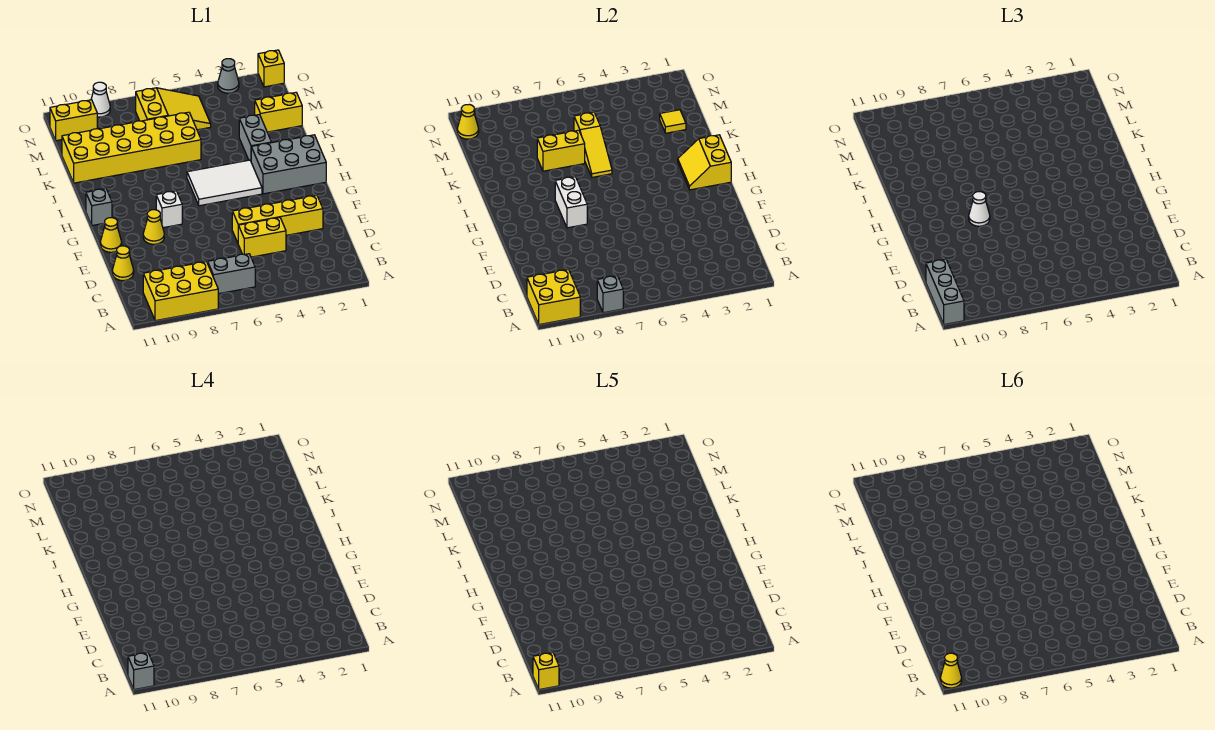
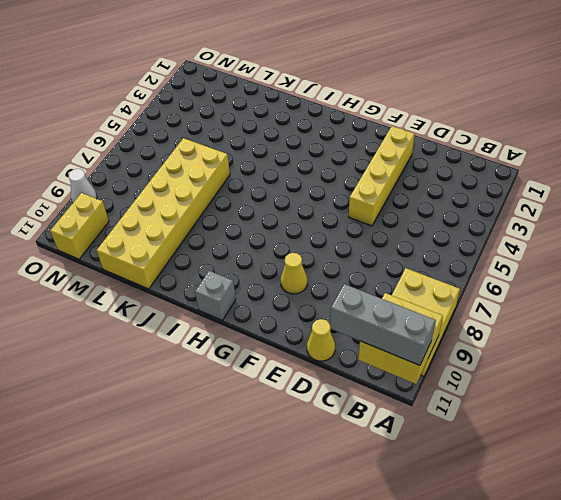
none -> grey brick B6:B7 level 1
none -> yellow brick D4:D5 level 1
none -> yellow cone F11 level 1
none -> white brick G8 level 1

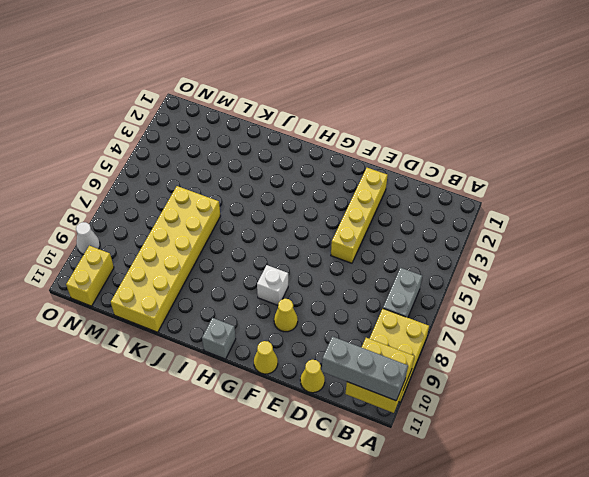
none -> yellow brick D4:D5 level 1
none -> grey brick H1:I3 level 1
none -> white tile H4:I6 level 1
none -> grey brick J3:K3 level 1

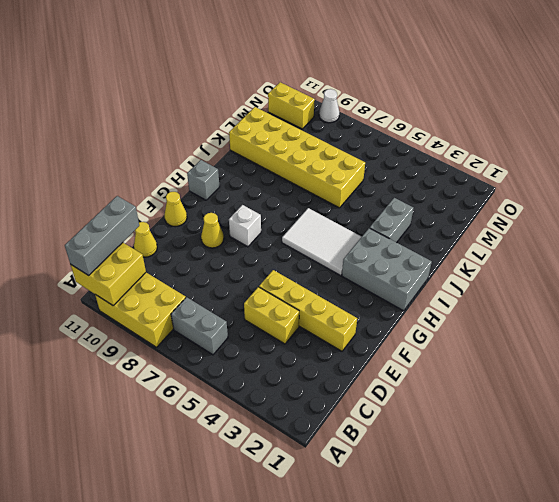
none -> yellow brick L1:L2 level 1
none -> yellow slope M5:N7 level 1 top 7
none -> yellow brick O1 level 1
none -> grey cone O3 level 1

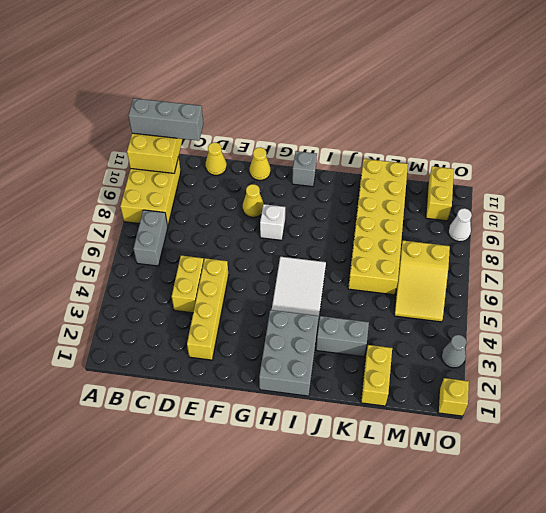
none -> grey brick A8 level 2
none -> white brick G8:H8 level 2
none -> yellow slope H1:I2 level 2 top 1
none -> yellow slope J6:L6 level 2 top L

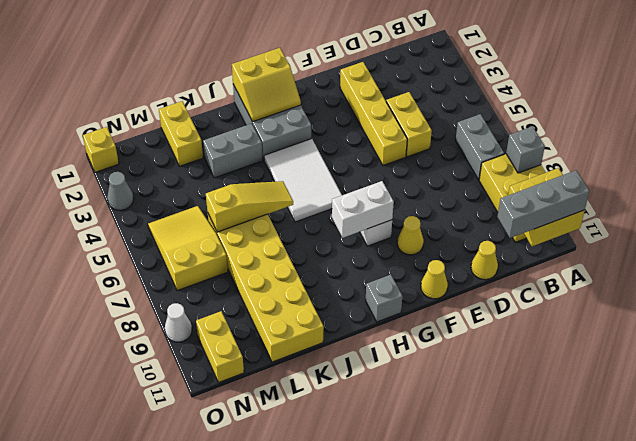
none -> yellow brick K7:K8 level 2
none -> yellow tile L2 level 2
none -> yellow cone N11 level 2
none -> white cone G8 level 3

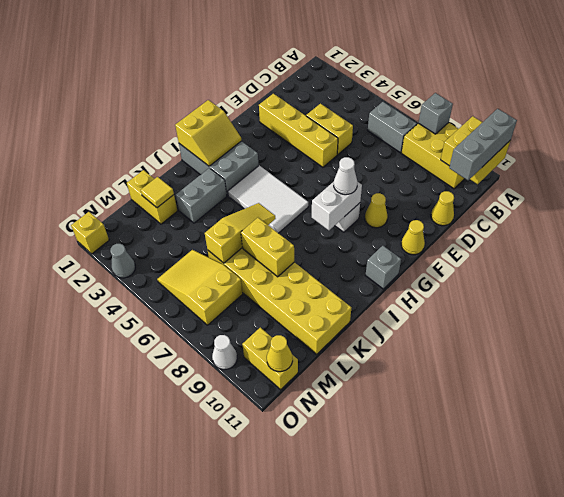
none -> grey brick A11 level 4
none -> yellow brick A11 level 5
none -> yellow cone A11 level 6

